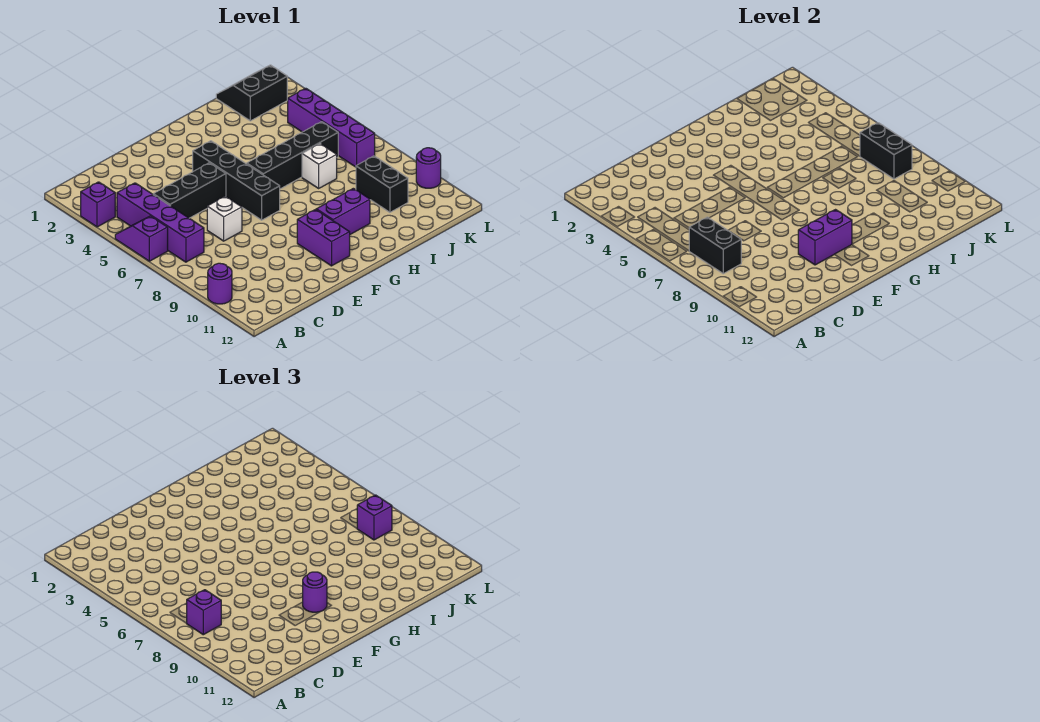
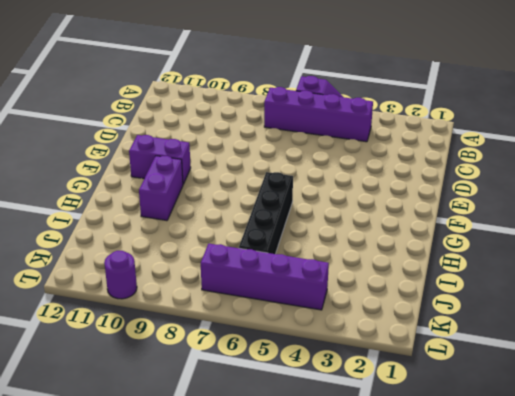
none -> purple brick A3 level 1
none -> purple round brick A10 level 1
none -> black brick C5:E5 level 1

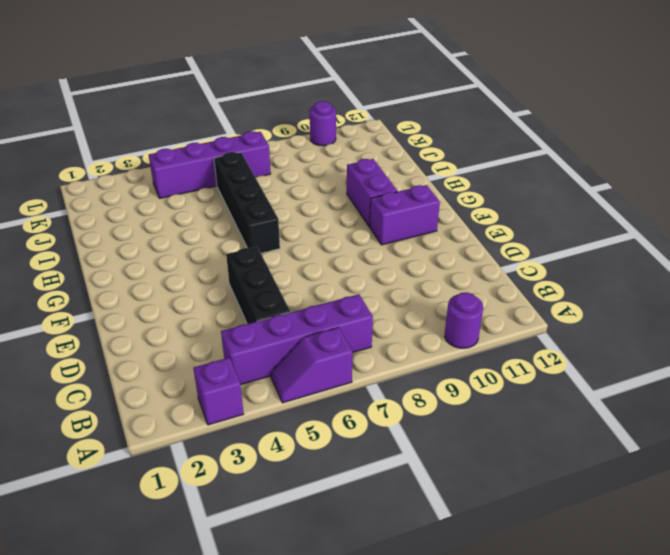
none -> white brick D7 level 1
none -> black brick F4:F7 level 1
none -> white brick I7 level 1

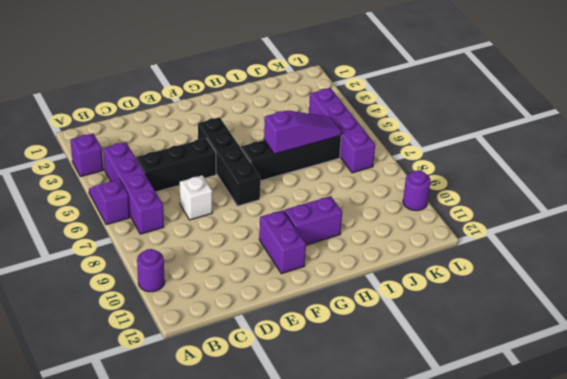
purple slope H6:J6 level 2 top H -> none
none -> white brick I7 level 1
none -> black slope J1:K2 level 1 top 2
none -> black brick J9:J10 level 1

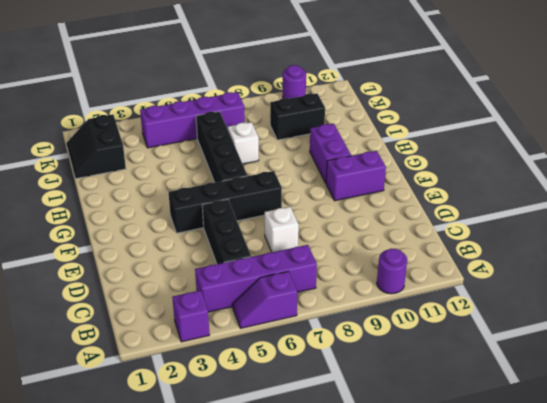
none -> black brick B7:B8 level 2
none -> purple brick E10:F10 level 2
none -> black brick K7:K8 level 2

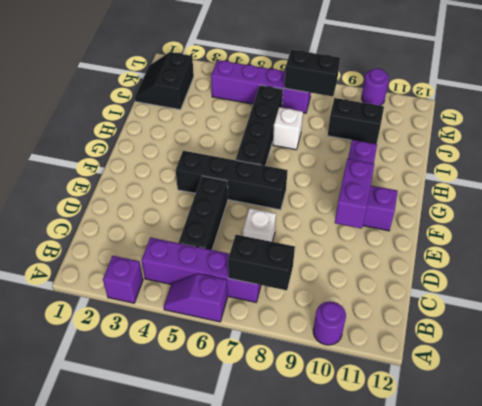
none -> purple brick B8 level 3
none -> purple round brick F10 level 3
none -> purple brick K8 level 3

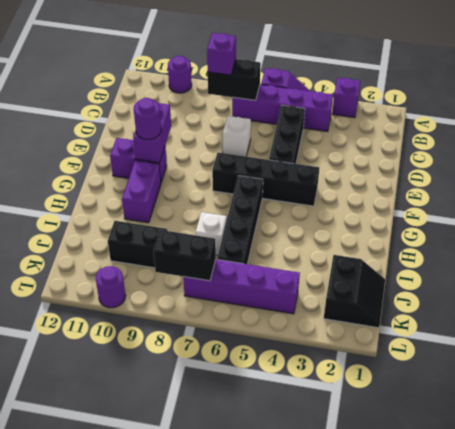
none -> purple brick K8 level 3

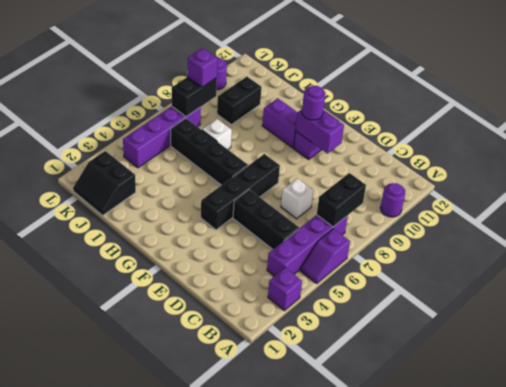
none -> purple brick B8 level 3

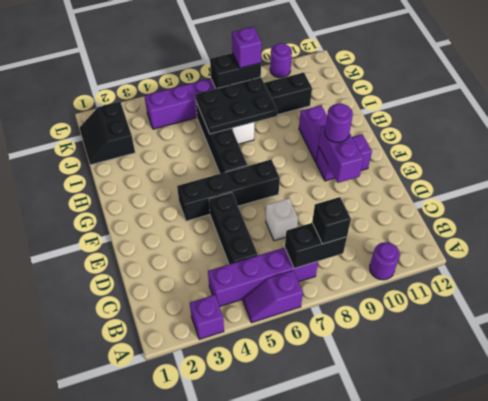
black brick B8 level 3 -> purple brick B8 level 3
black plate I6:J8 level 2 -> none

